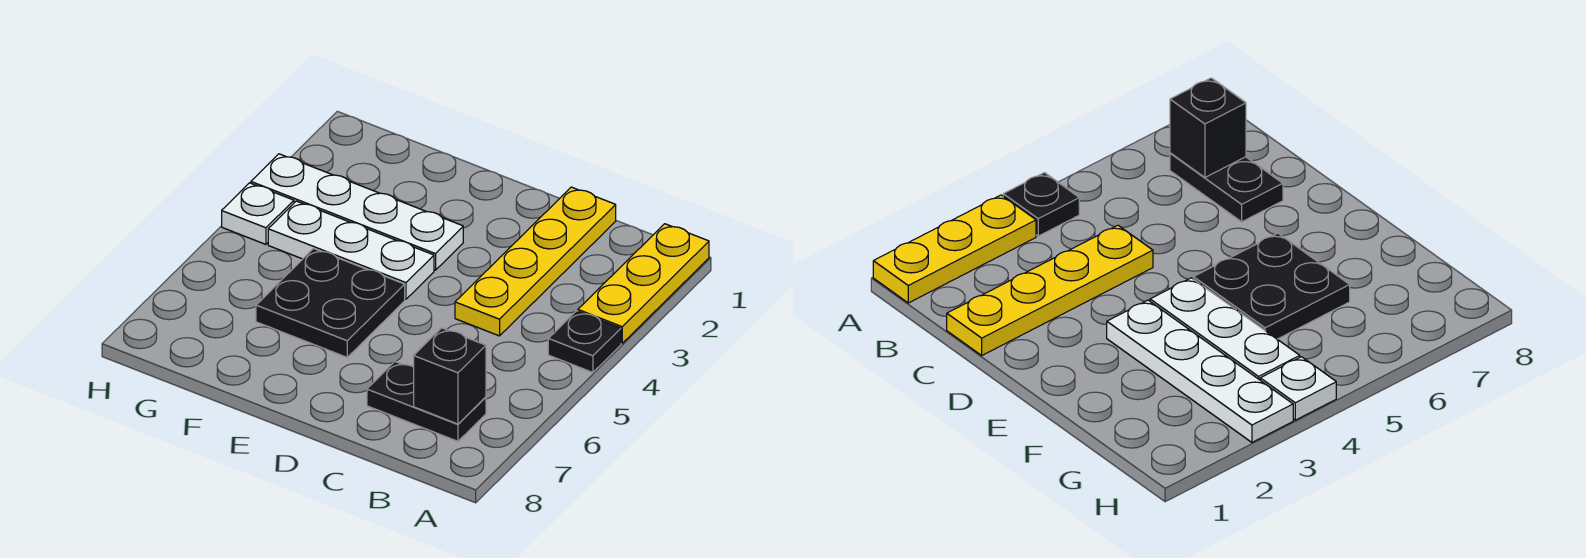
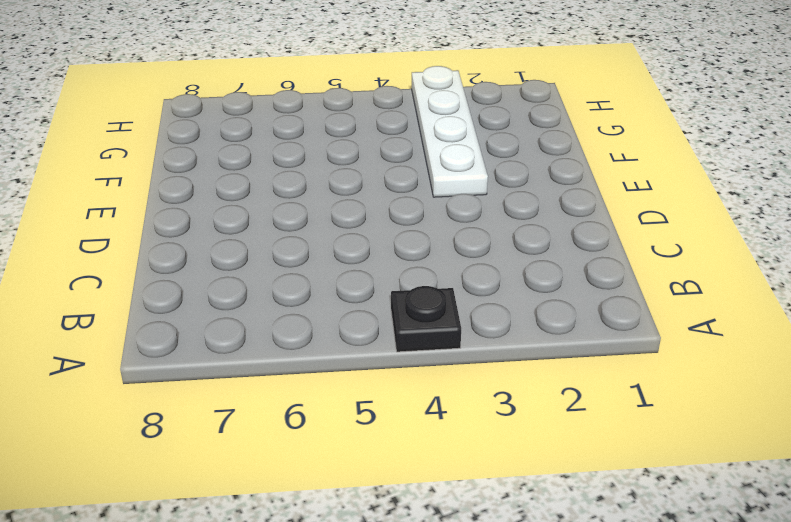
none -> yellow plate A1:A3 level 1
none -> black plate B7:C7 level 1

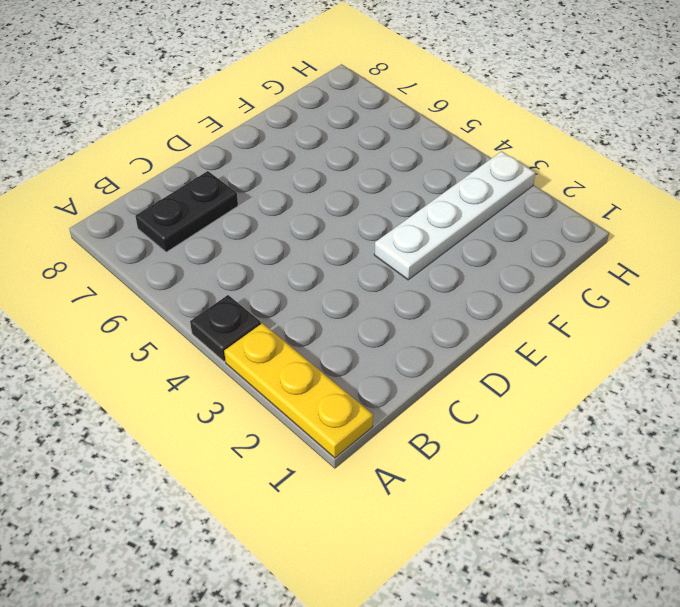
none -> yellow plate C1:C4 level 1
none -> white plate E4:G4 level 1

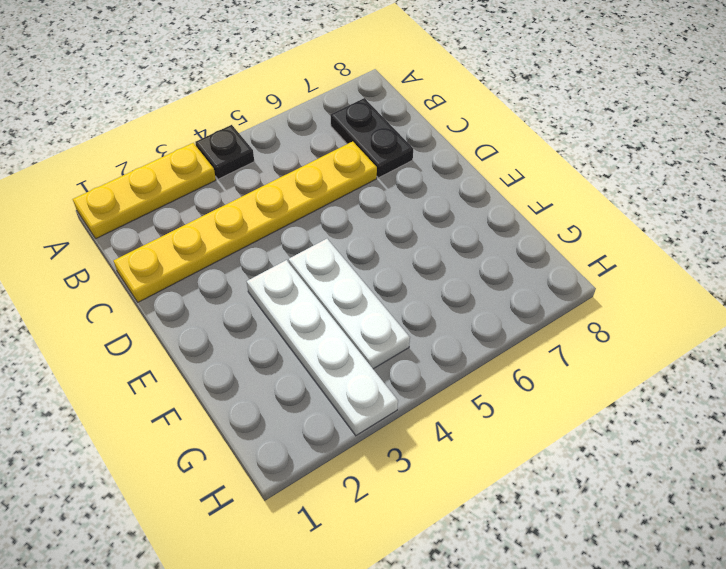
yellow plate C1:C6 level 1 -> yellow plate C1:C4 level 1
none -> black plate E5:F6 level 1
none -> white plate H4 level 1

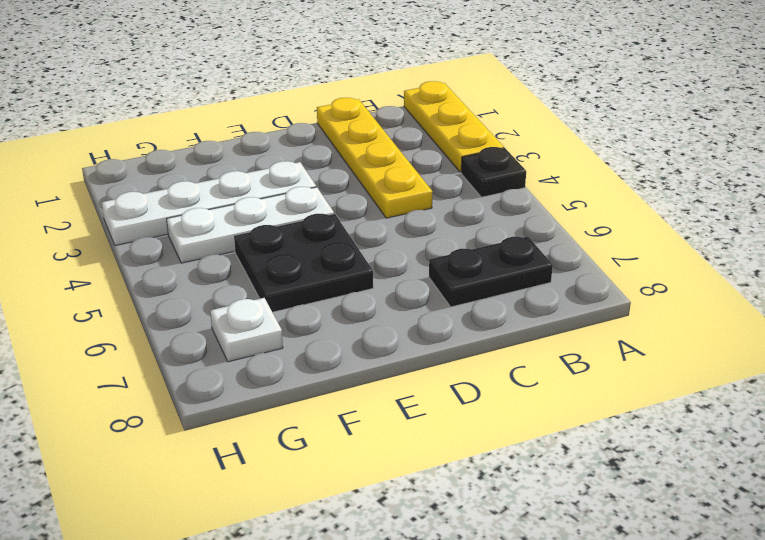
white plate G7 level 1 -> white plate H4 level 1
none -> black brick B7 level 2

